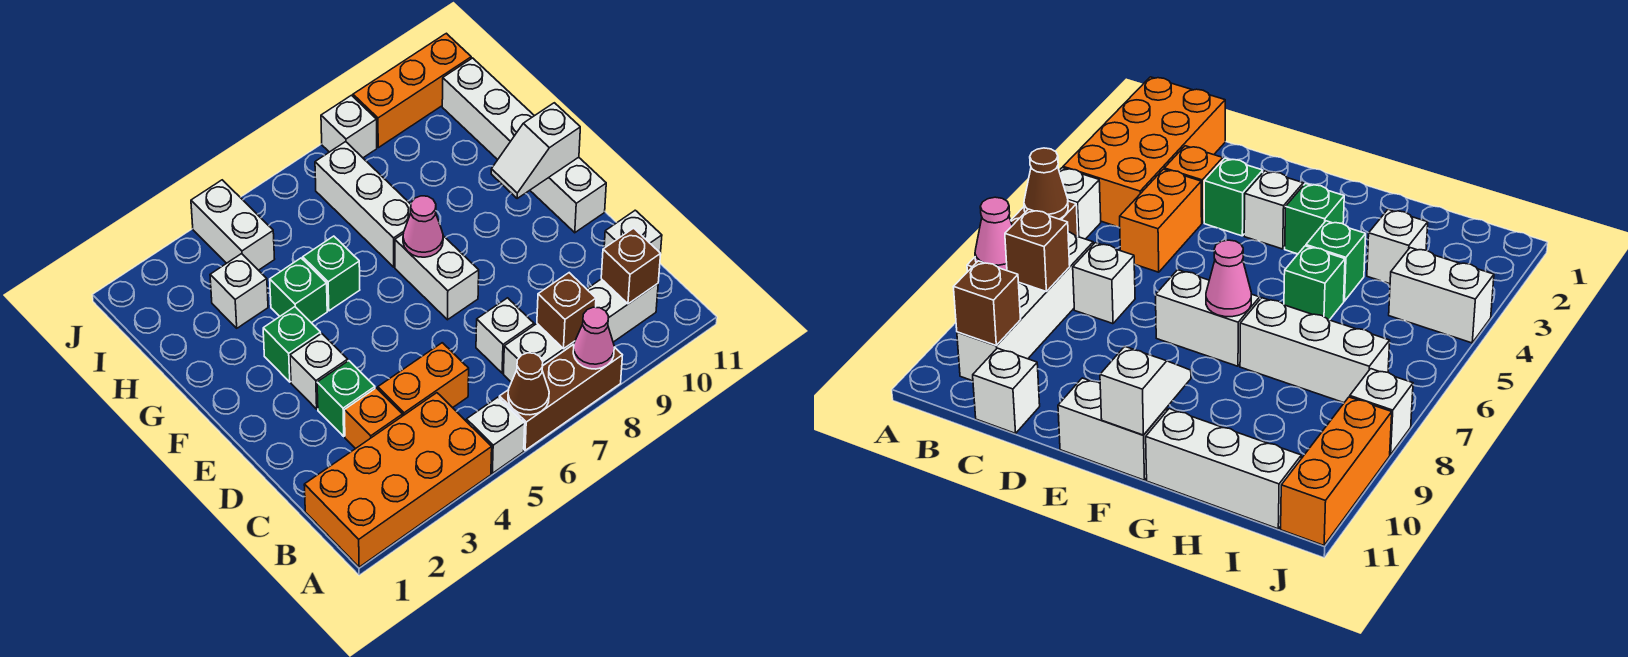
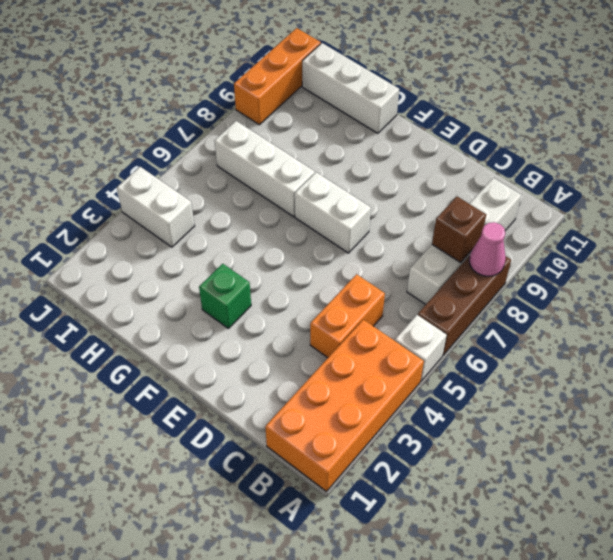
none -> orange brick C3 level 1
none -> white brick C7 level 1
none -> white brick C11 level 1

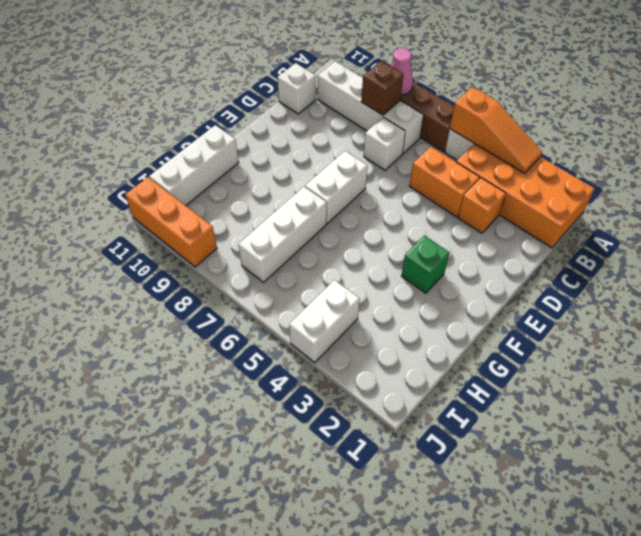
orange slope A3:A5 level 2 top 5 -> none
none -> green brick D3 level 1
none -> white brick E3 level 1
none -> white brick E11:F11 level 1

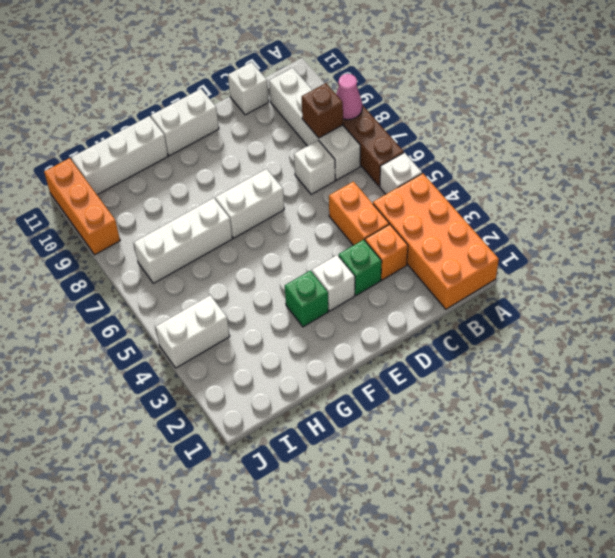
none -> green brick G4 level 1
none -> green brick G5 level 1
none -> white brick H3 level 1

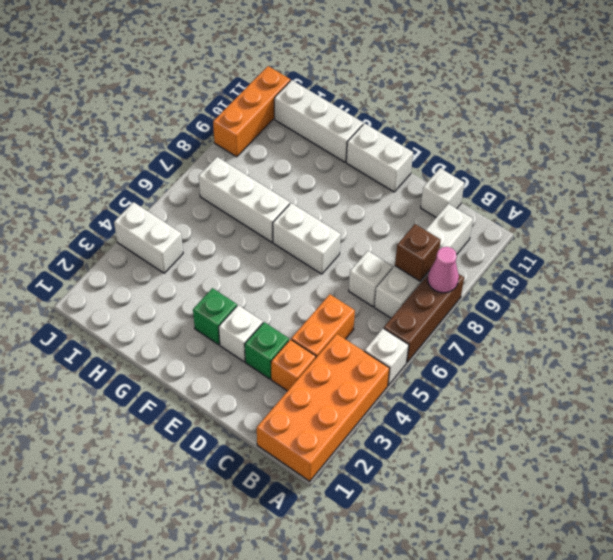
none -> green brick G4 level 1
none -> green brick G5 level 1
none -> white brick H3 level 1

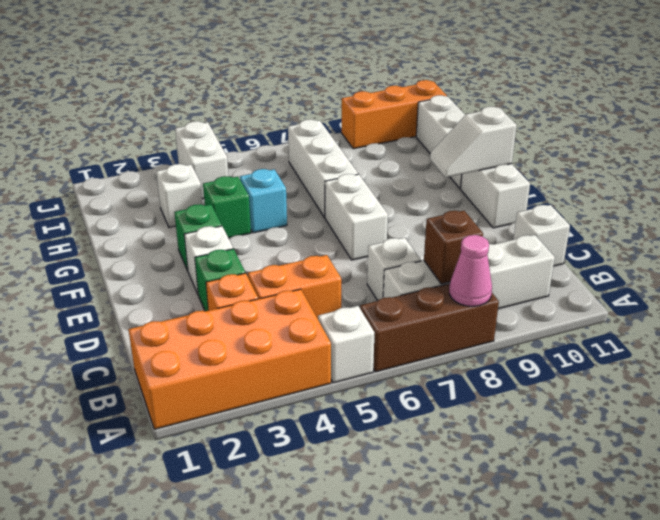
cyan brick G5 level 1 -> green brick G5 level 1
none -> white brick J8 level 1
none -> brown cone A6 level 2
none -> brown brick B10 level 2

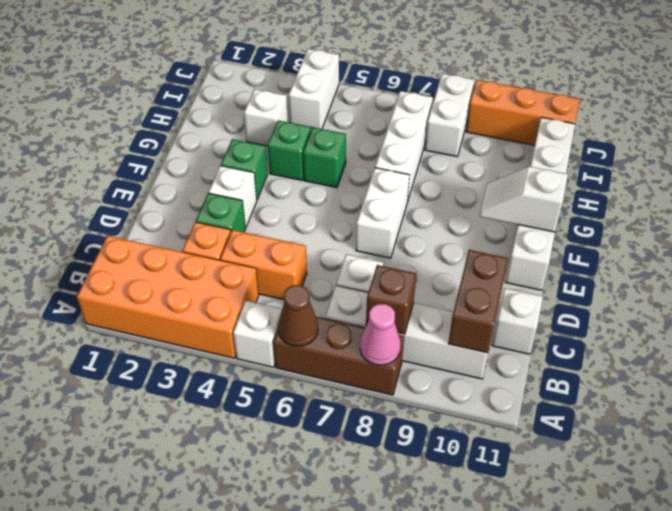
brown brick B10:C10 level 2 -> brown brick B10 level 2
white brick I8:J8 level 1 -> white brick J8 level 1
none -> pink cone F7 level 2

